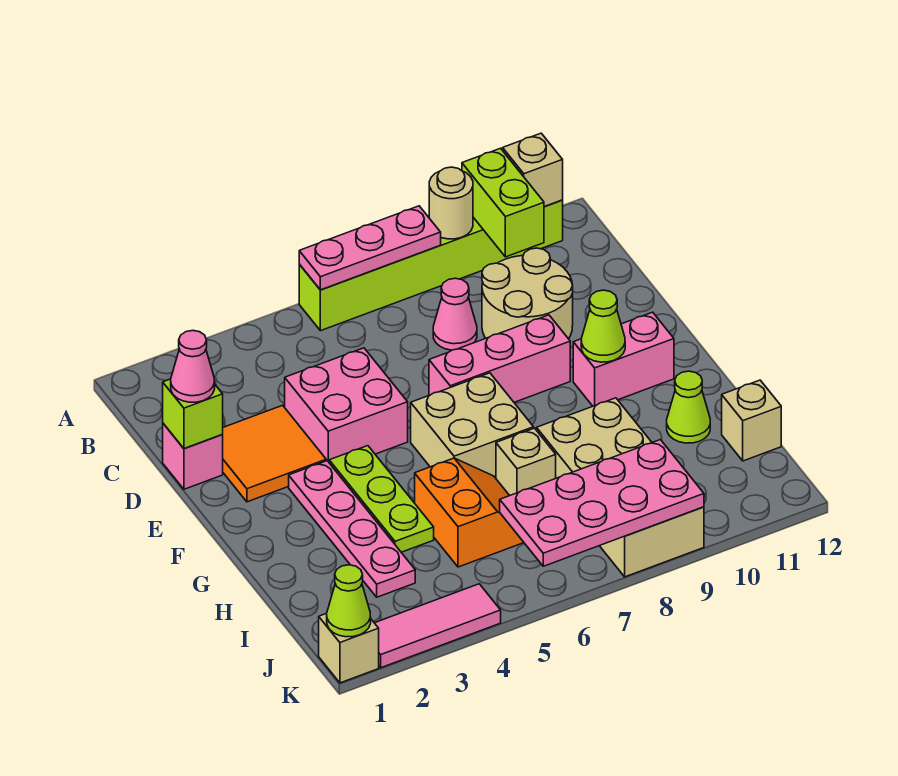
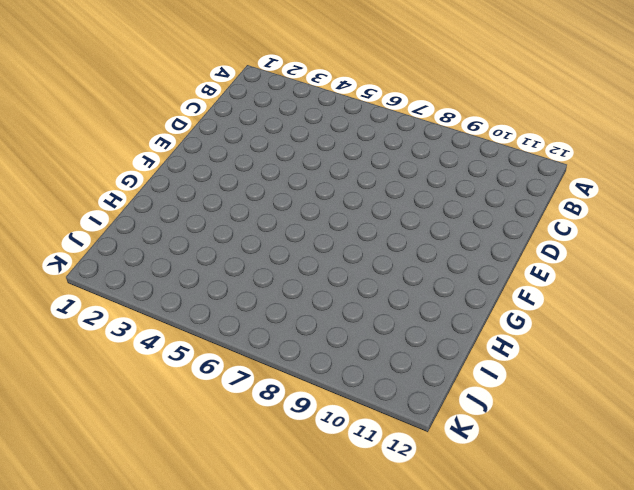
none -> lime brick A6:A11 level 1
none -> pink cone C8 level 1
none -> tan round brick C9:D10 level 1

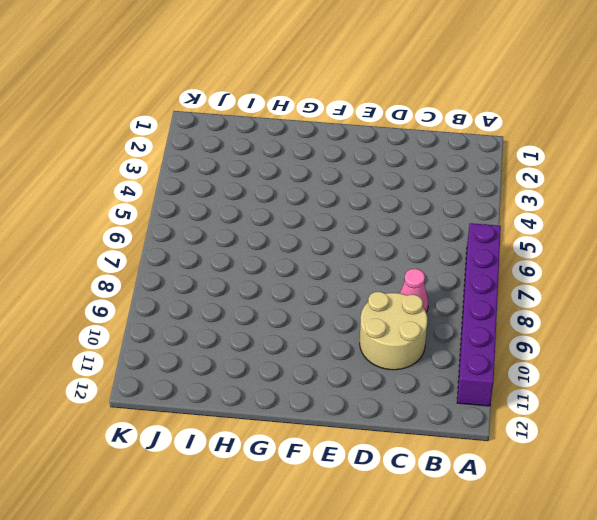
purple brick A6:A11 level 1 -> lime brick A6:A11 level 1
none -> pink brick D1 level 1
none -> orange tile D2:E3 level 1
none -> pink brick D4:E5 level 1

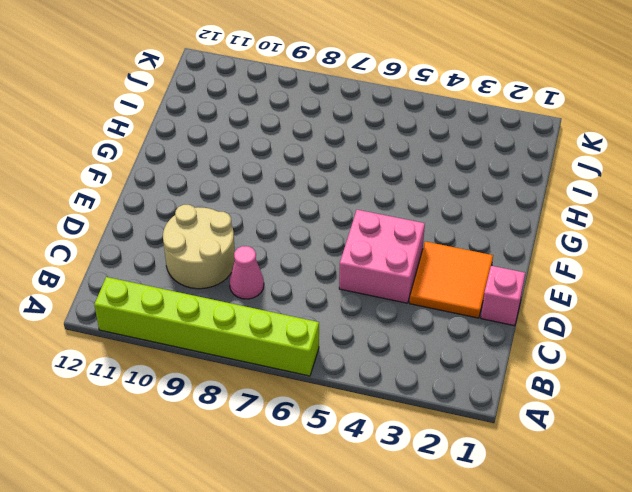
none -> pink brick E7:E9 level 1
none -> pink plate F3:I3 level 1
none -> lime plate F4:H4 level 1

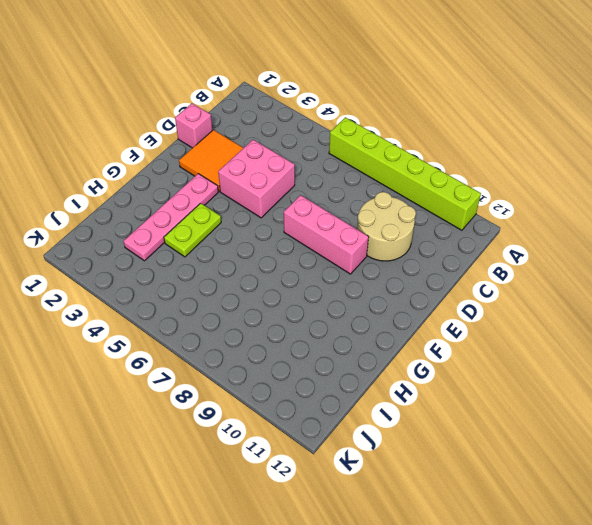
lime plate G4:H4 level 1 -> lime plate F4:H4 level 1
none -> pink cone C8 level 1
none -> tan brick F6:G7 level 1
none -> pink brick F10:F11 level 1

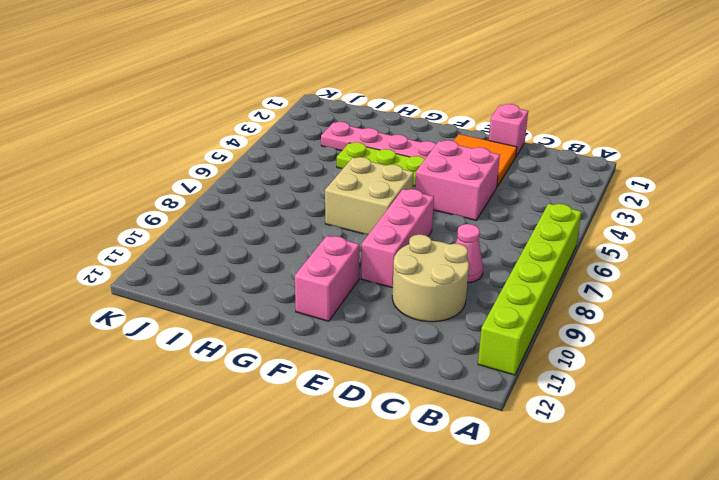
none -> orange slope H5:I6 level 1 top 5
none -> tan brick H7 level 1
none -> tan brick H8:K9 level 1

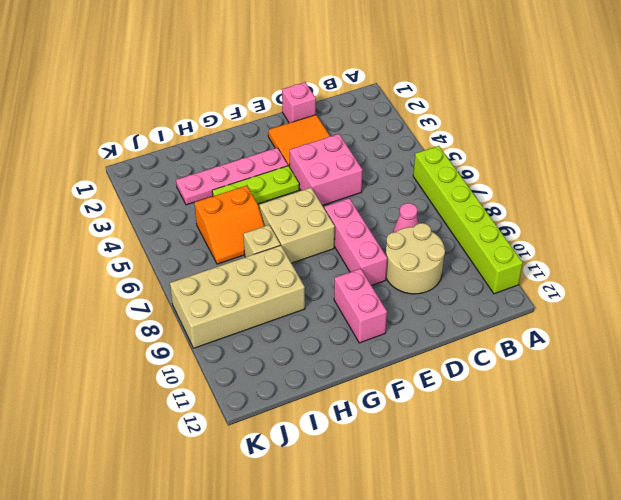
none -> lime cone H11 level 1
none -> tan brick I12 level 1
none -> tan brick K1 level 1

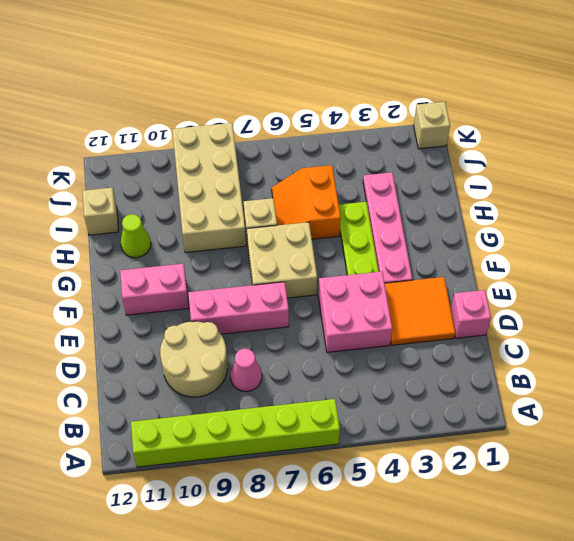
none -> pink tile K2:K4 level 1
none -> pink plate A6:A8 level 2
none -> tan round brick A9 level 2

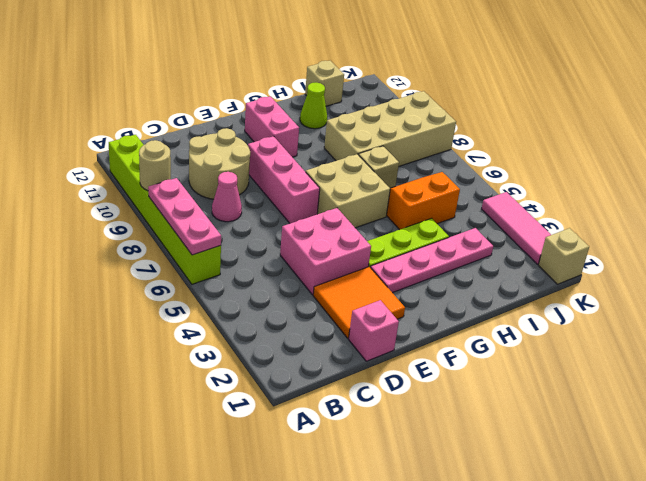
none -> lime brick A10:B10 level 2
none -> tan brick A11 level 2
none -> lime brick D1 level 2

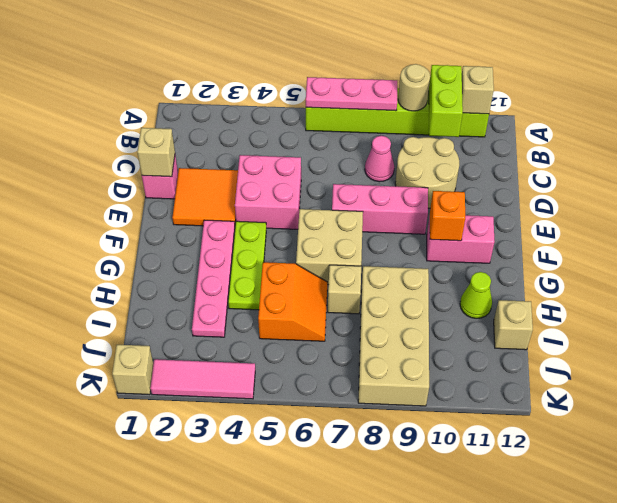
tan brick D1 level 2 -> lime brick D1 level 2
orange brick F10 level 2 -> lime cone F10 level 2
none -> pink plate J6:K9 level 2
none -> lime cone K1 level 2
none -> pink cone D1 level 3

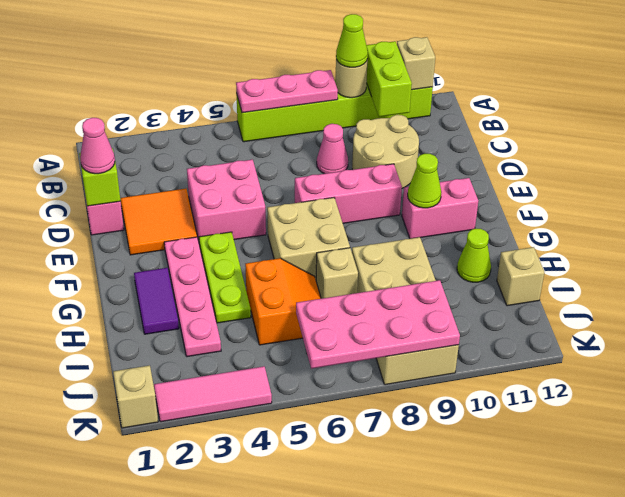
lime cone A9 level 3 -> lime cone K1 level 2
purple tile G2:H2 level 1 -> none

